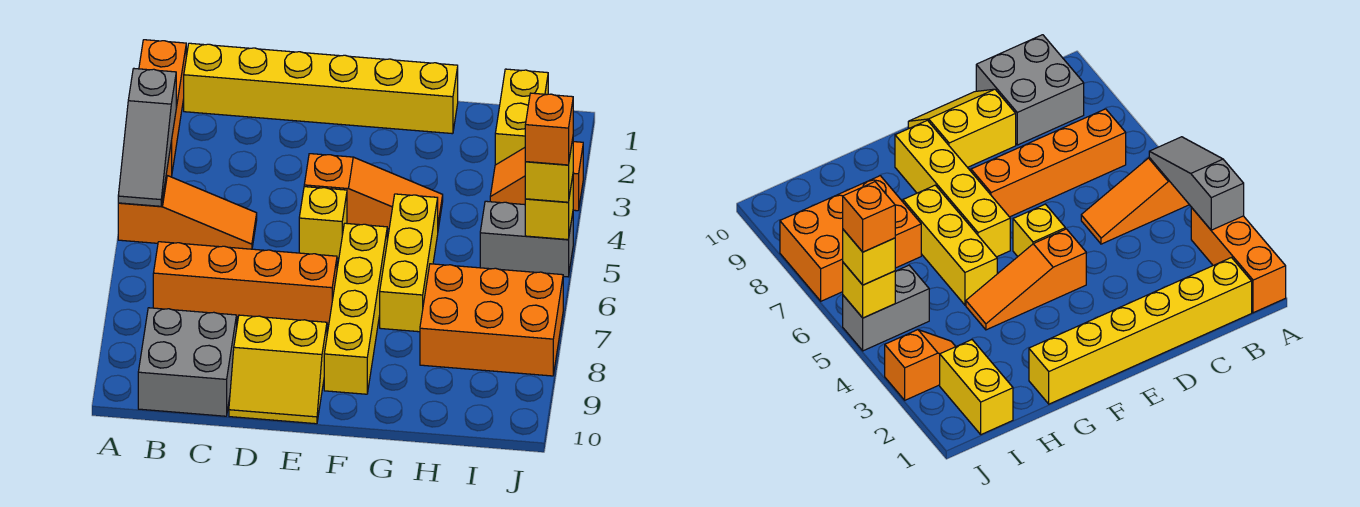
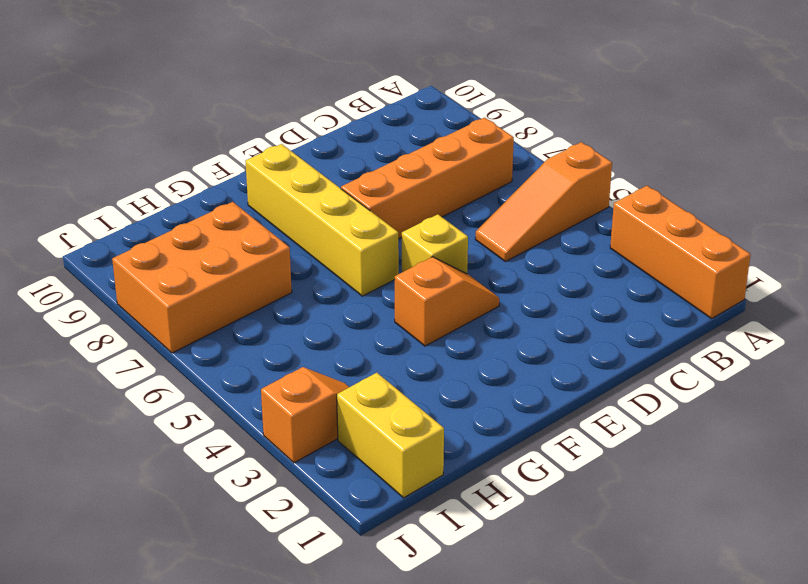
orange slope E4:F4 level 1 top F -> orange slope E4:G4 level 1 top E
none -> yellow brick B1:G1 level 1
none -> grey brick B9:C10 level 1
none -> yellow slope D9:E10 level 1 top 9

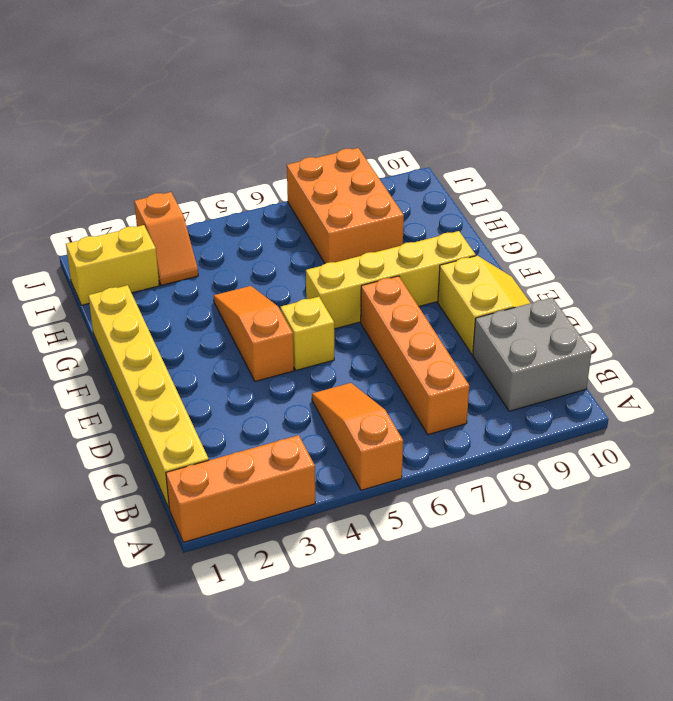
none -> yellow brick G5:G7 level 1
none -> grey brick I5:J5 level 1
none -> grey slope A3:A5 level 2 top 3

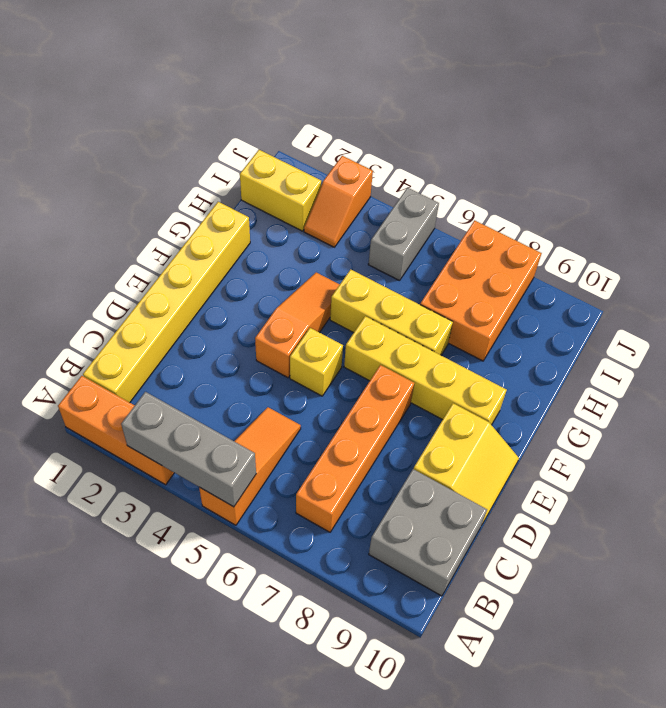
grey brick A3:A5 level 2 -> grey slope A3:A5 level 2 top 3
none -> yellow brick J5 level 2
none -> yellow brick J5 level 3
none -> orange brick J5 level 4

